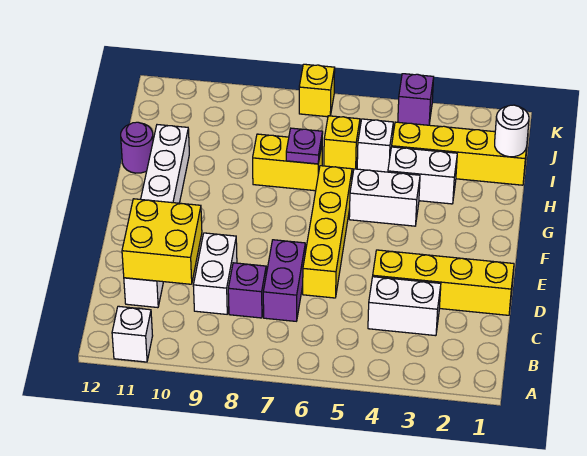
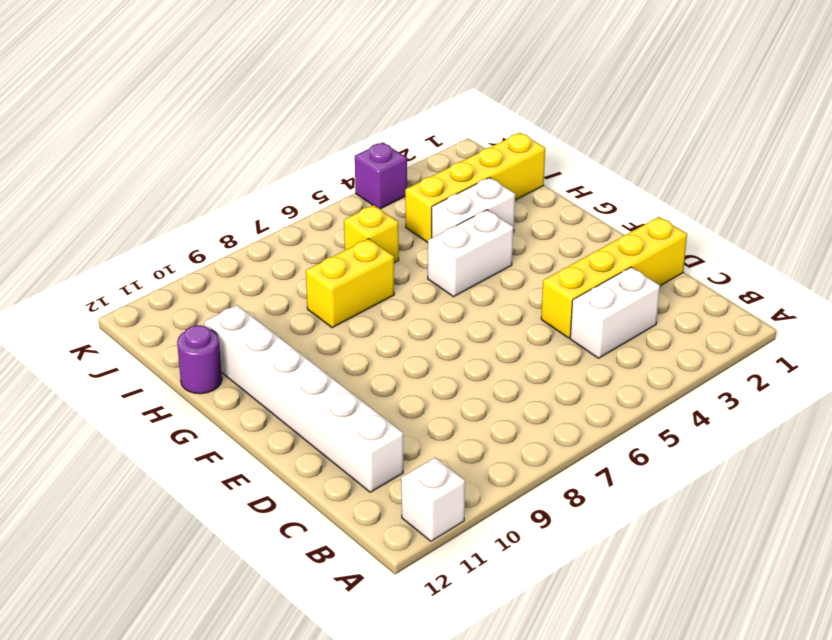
none -> purple brick C7:D7 level 1
none -> purple brick C8 level 1
none -> white brick C9:D9 level 1

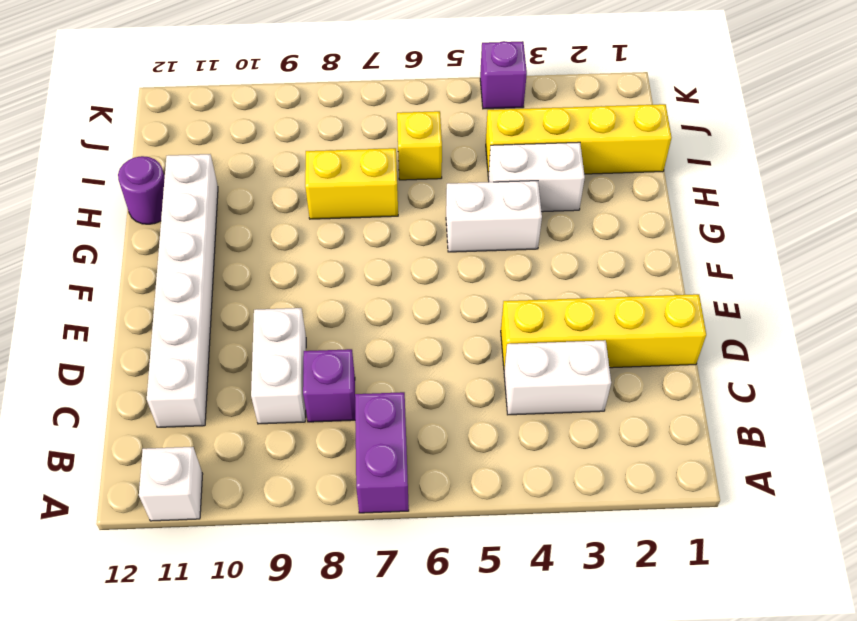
purple brick A7:B7 level 1 -> purple brick C7:D7 level 1
none -> yellow brick D6:G6 level 1
none -> white brick I5 level 1
none -> yellow brick K7 level 1

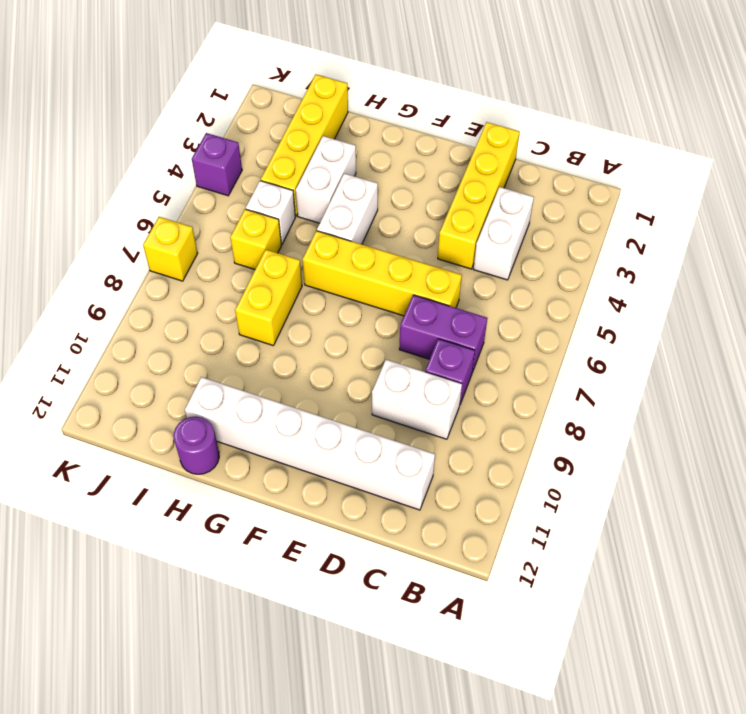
none -> white brick A11 level 1
none -> yellow brick C10:D11 level 2
none -> purple plate H7 level 2

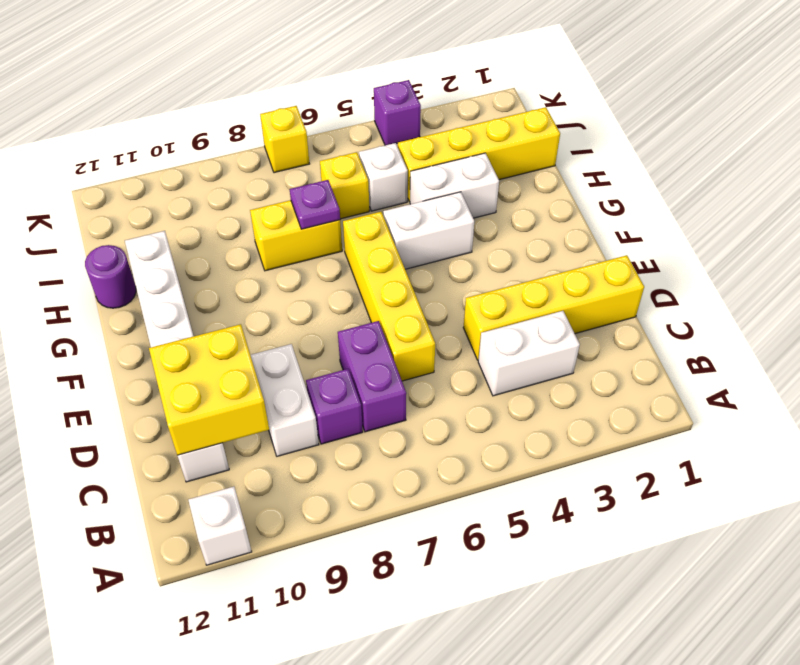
none -> white round brick I1 level 2

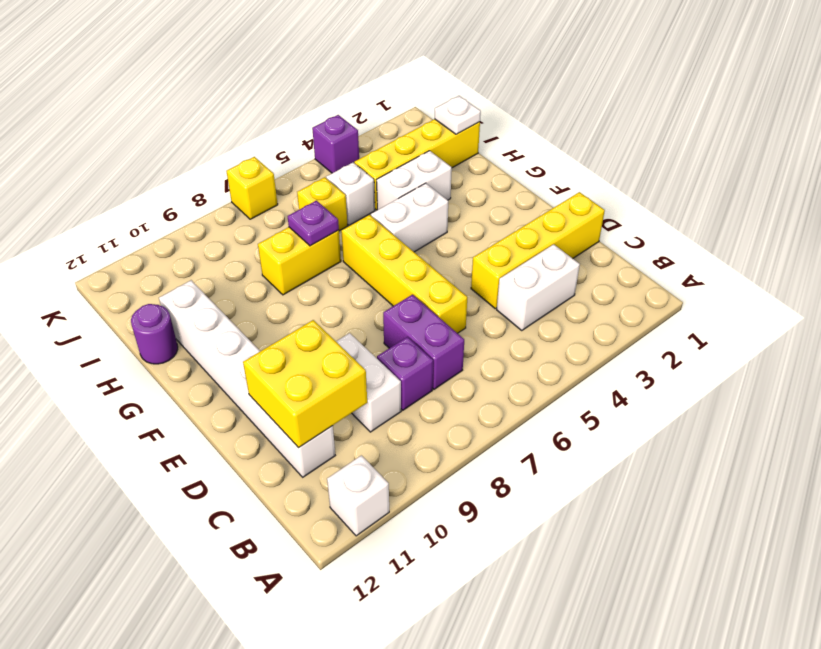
white plate I1 level 2 -> white round brick I1 level 2

